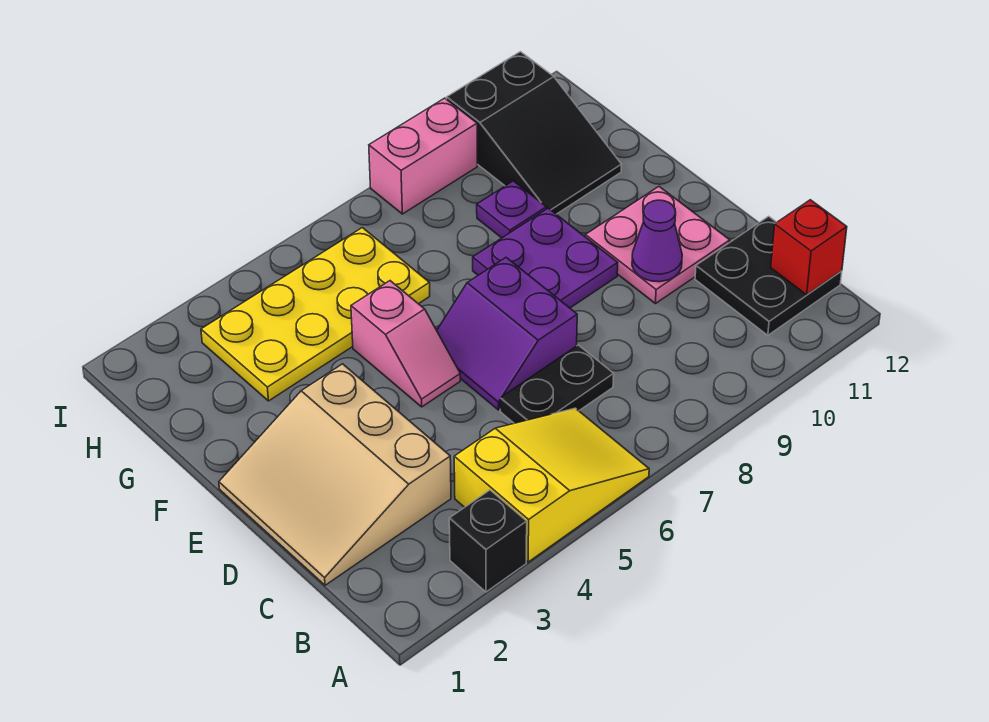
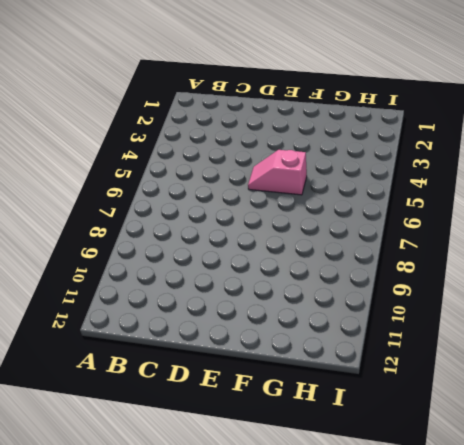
none -> black brick A3 level 1
none -> yellow slope A4:B6 level 1 top 4
none -> black plate B11:C12 level 1

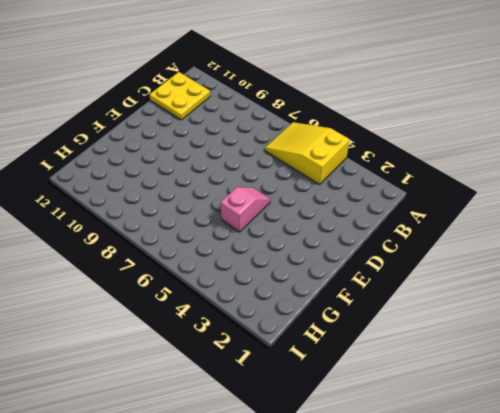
yellow plate B11:C12 level 1 -> black plate B11:C12 level 1
none -> black brick A3 level 1
none -> tan slope C1:E3 level 1 top 3
none -> black plate C6:C7 level 1

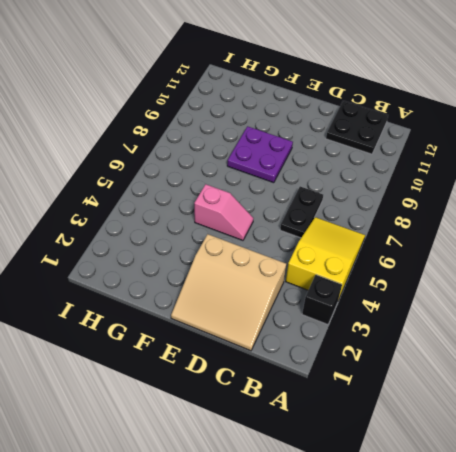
none -> purple slope D6:E7 level 1 top 7
none -> pink plate D10:E11 level 1
none -> yellow plate G3:H6 level 1

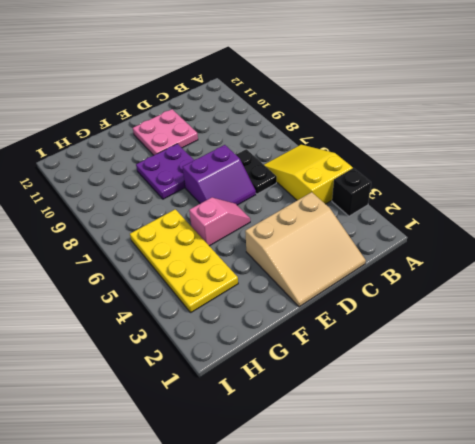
none -> black plate B11:C12 level 1
none -> purple plate G9 level 1
none -> black slope G10:I11 level 1 top I

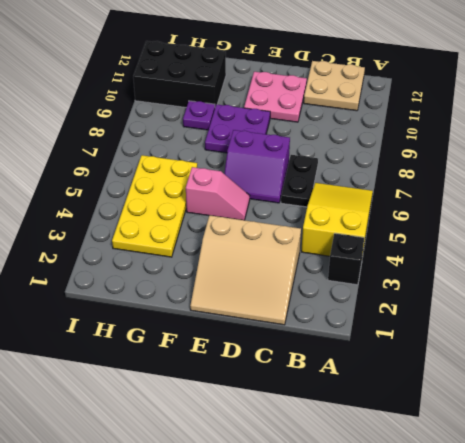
tan plate B11:C12 level 1 -> black plate B11:C12 level 1
black brick G10:I11 level 1 -> black slope G10:I11 level 1 top I
none -> pink brick I8:I9 level 1
none -> red brick B12 level 2
none -> purple cone D10 level 2

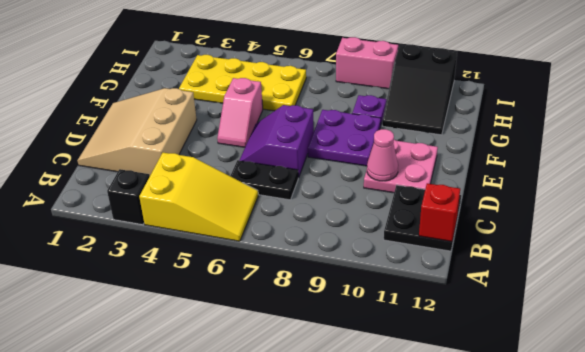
pink cone D10 level 2 -> purple cone D10 level 2

